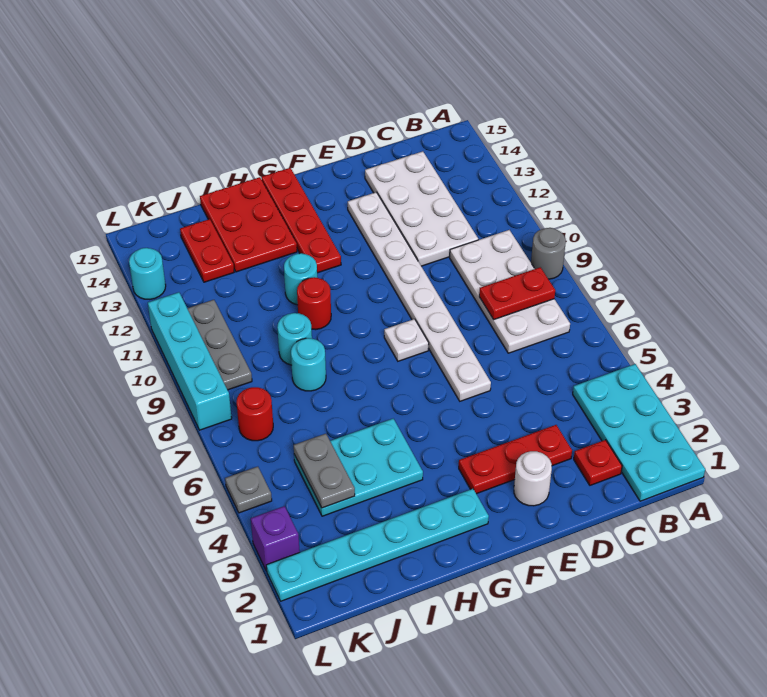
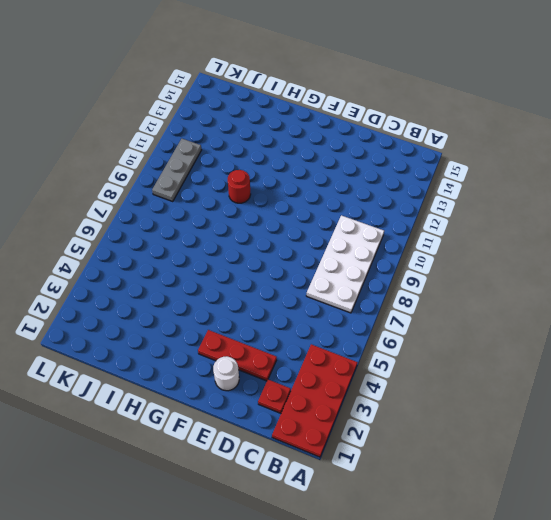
red plate A1:B4 level 1 -> cyan plate A1:B4 level 1
none -> grey round brick A9 level 1
none -> white plate C11:D14 level 1
none -> white plate E6:E13 level 1

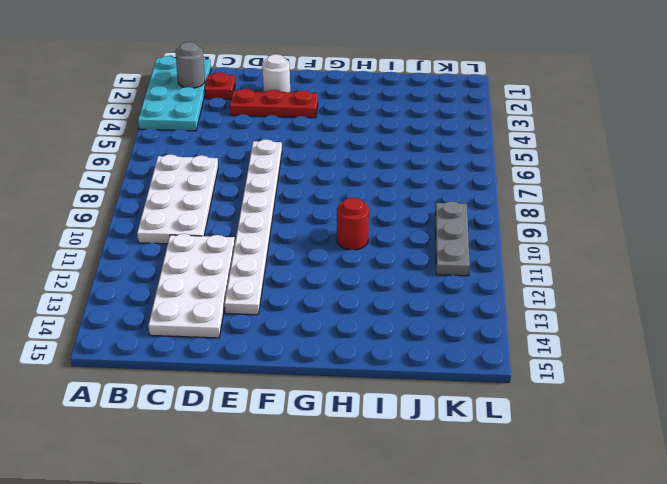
grey round brick B2 level 2 -> grey round brick A9 level 1
none -> white plate F8 level 1
none -> cyan plate G2:L2 level 1
none -> red plate G12:G15 level 1

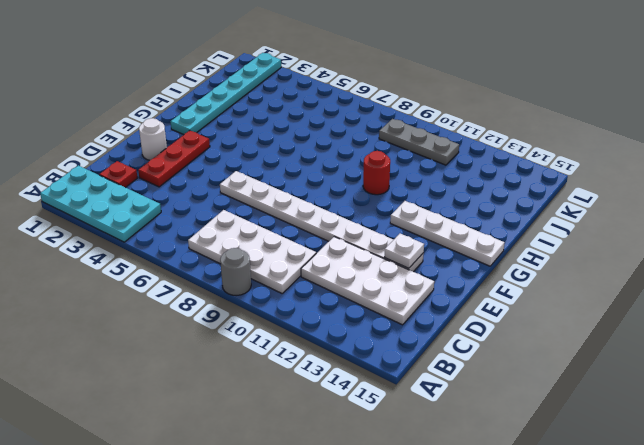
white plate E13 level 2 -> white plate F8 level 1
white plate G12:G15 level 1 -> red plate G12:G15 level 1
none -> cyan plate H4:J5 level 1
none -> cyan round brick H11 level 1
none -> red plate H13:I15 level 1

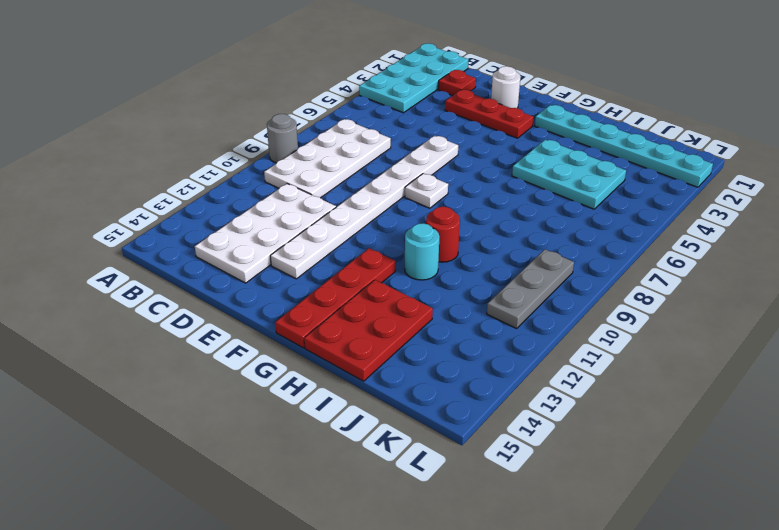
none -> cyan round brick I8 level 1
none -> cyan round brick I9 level 1
none -> red plate J13:J14 level 1

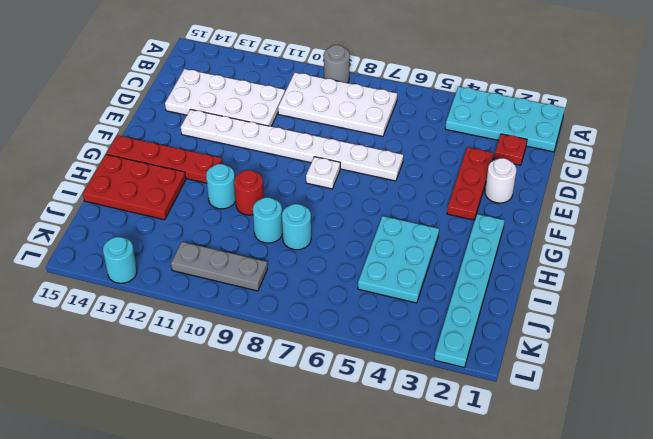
none -> red plate J13:J14 level 1
none -> red round brick K7 level 1
none -> purple brick L3 level 1

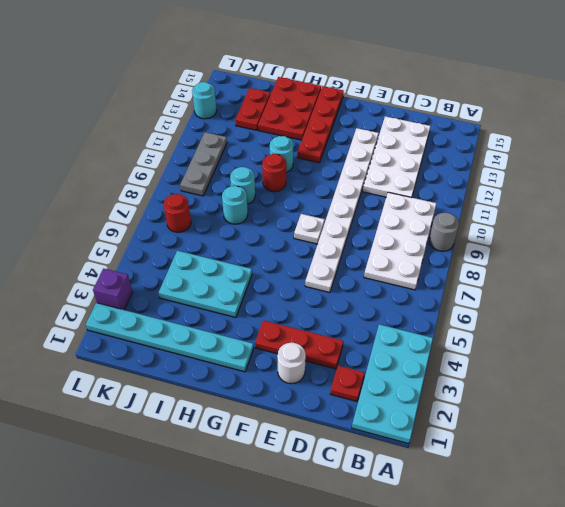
none -> grey plate L5 level 1
none -> cyan brick L8:L11 level 1
none -> red plate B8:C8 level 2

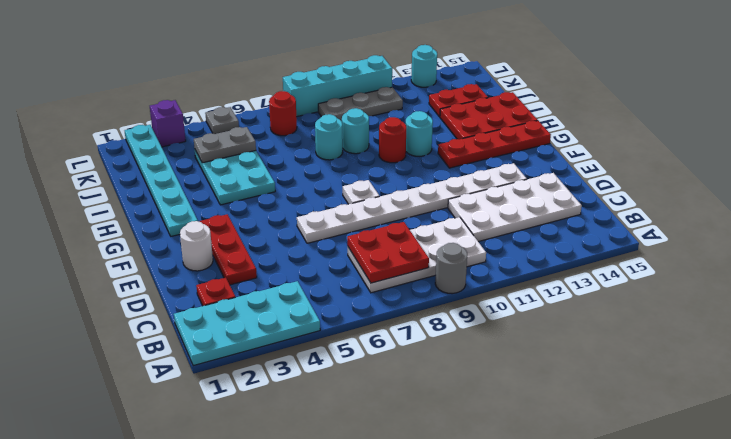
red plate B7:C8 level 2 -> red plate B8:C8 level 2

